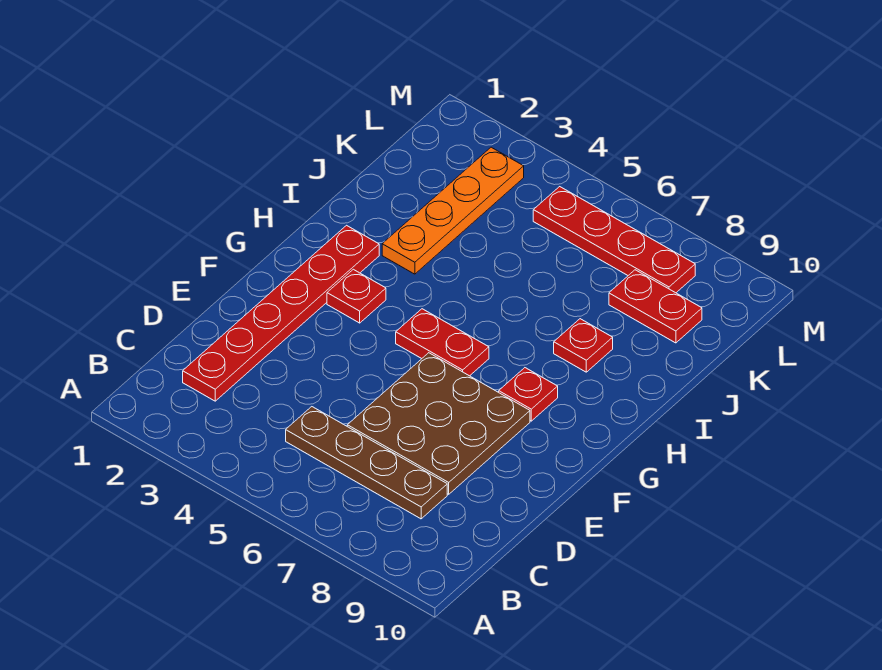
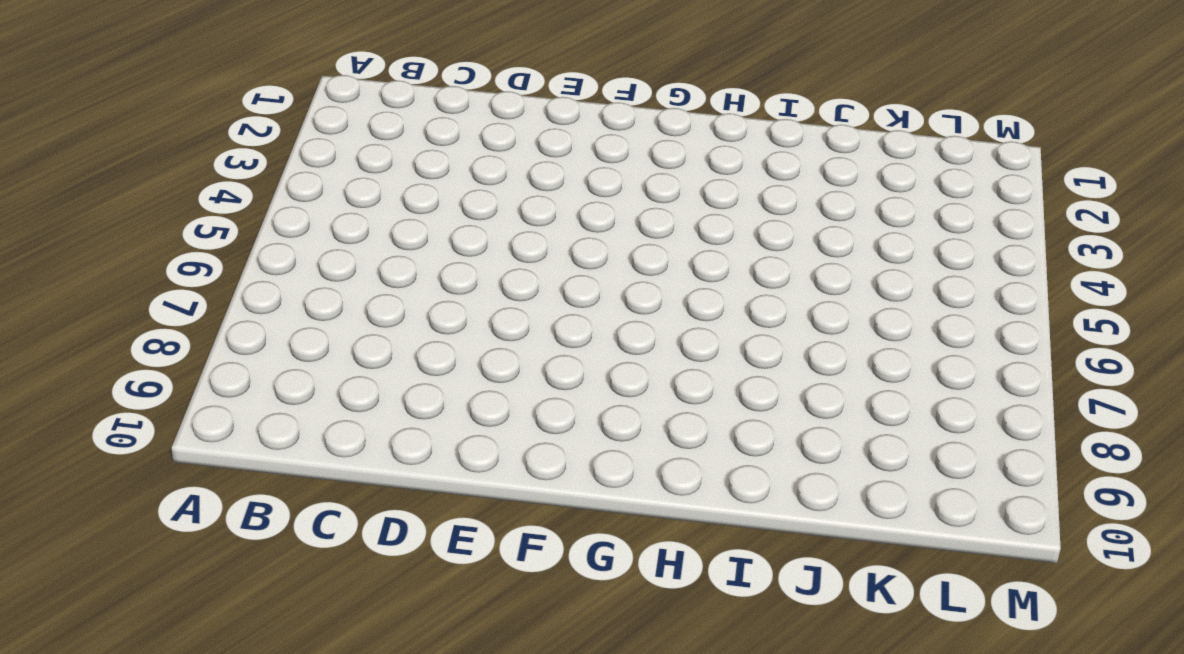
none -> red plate C2:H2 level 1
none -> brown plate C5:C8 level 1

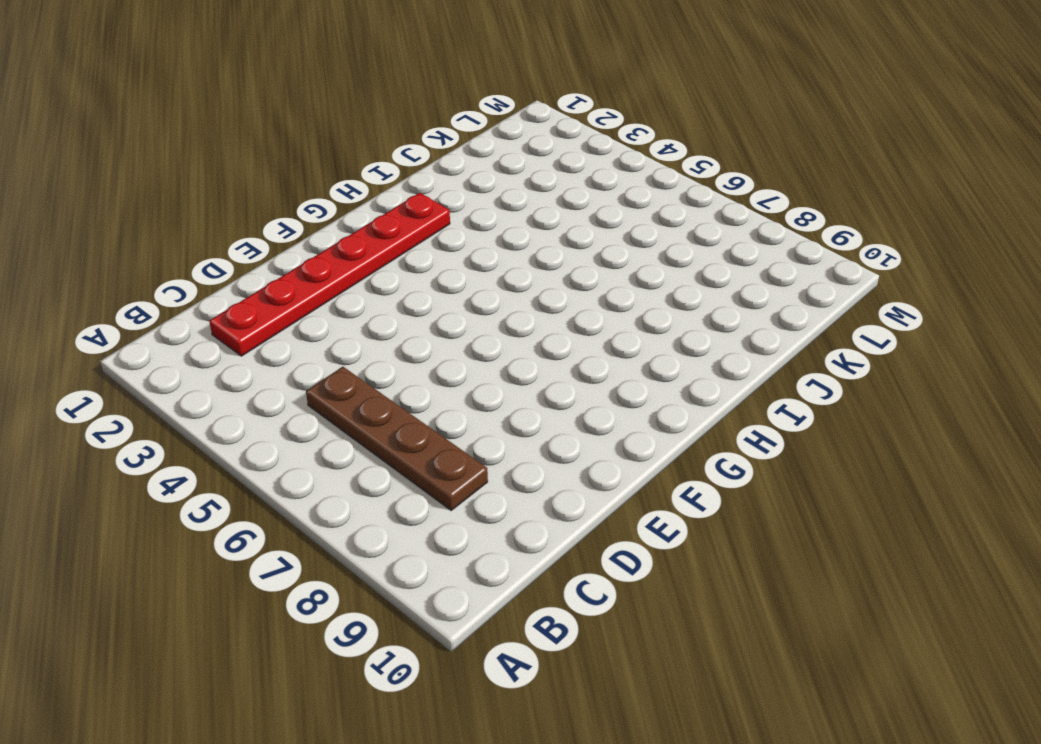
none -> brown plate D6:F8 level 1
none -> red plate G3 level 1

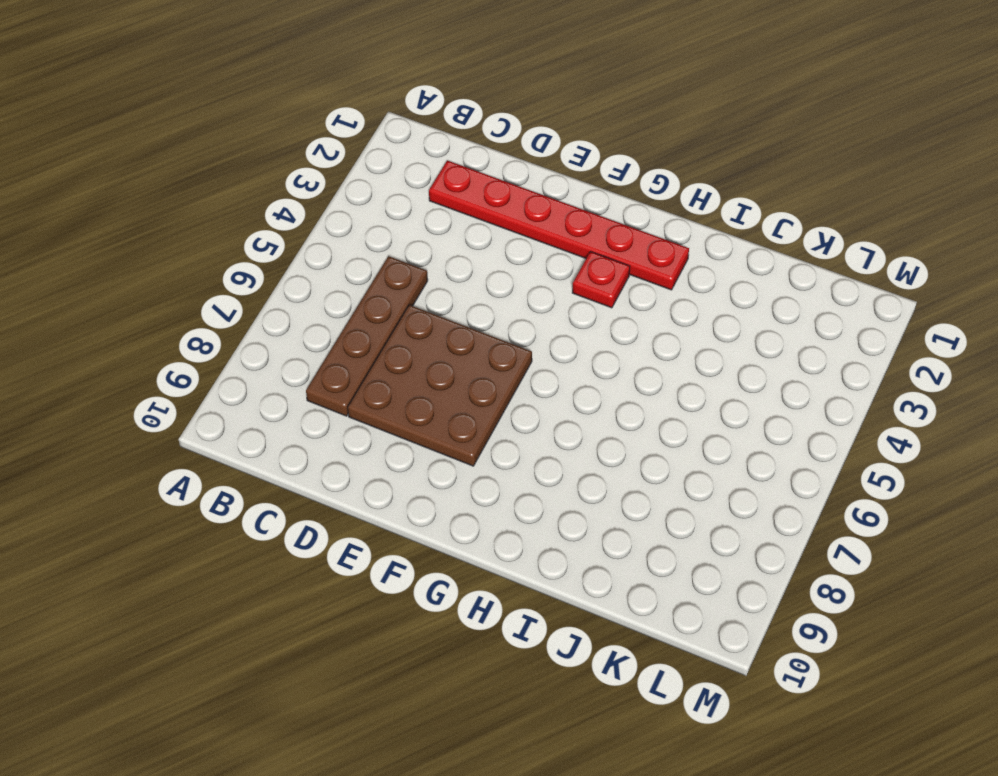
none -> red plate G5:G6 level 1
none -> red plate G8 level 1

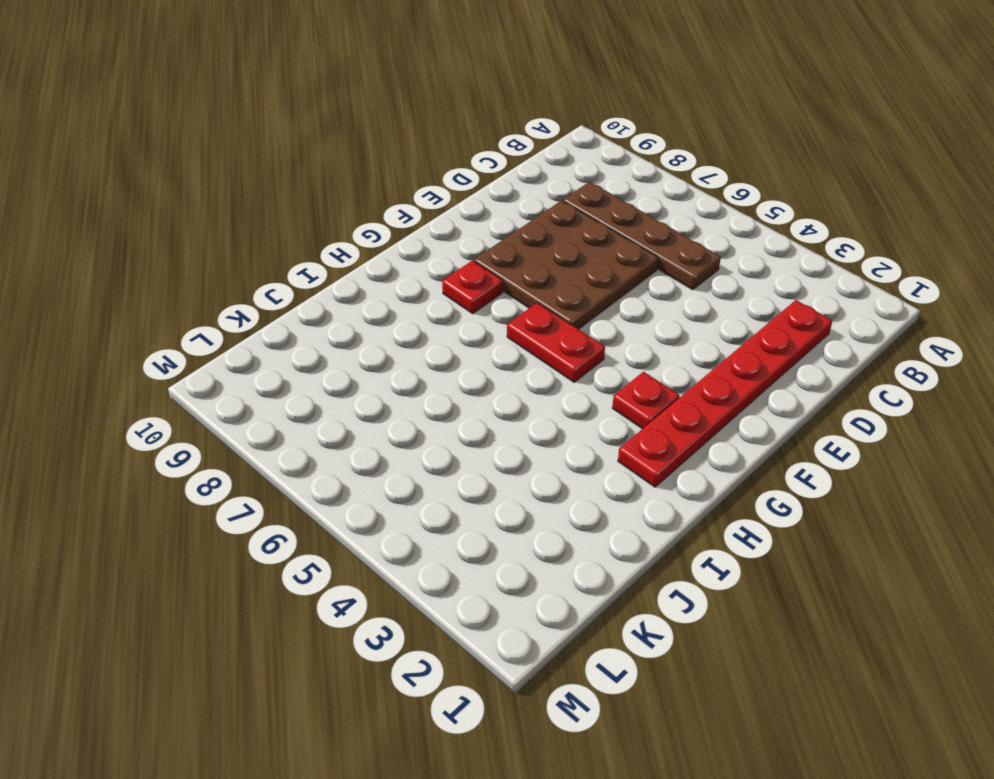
none -> orange plate I3:L3 level 1
none -> red plate I8 level 1

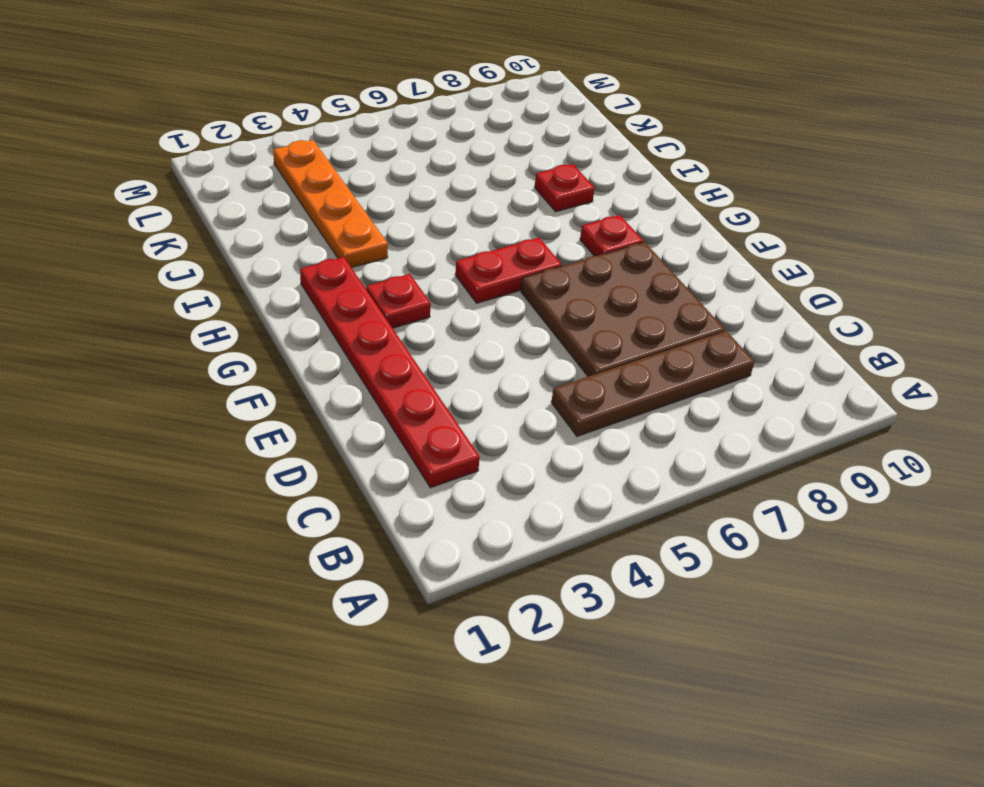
none -> red plate K8:K9 level 1
none -> red plate L5:L8 level 1

